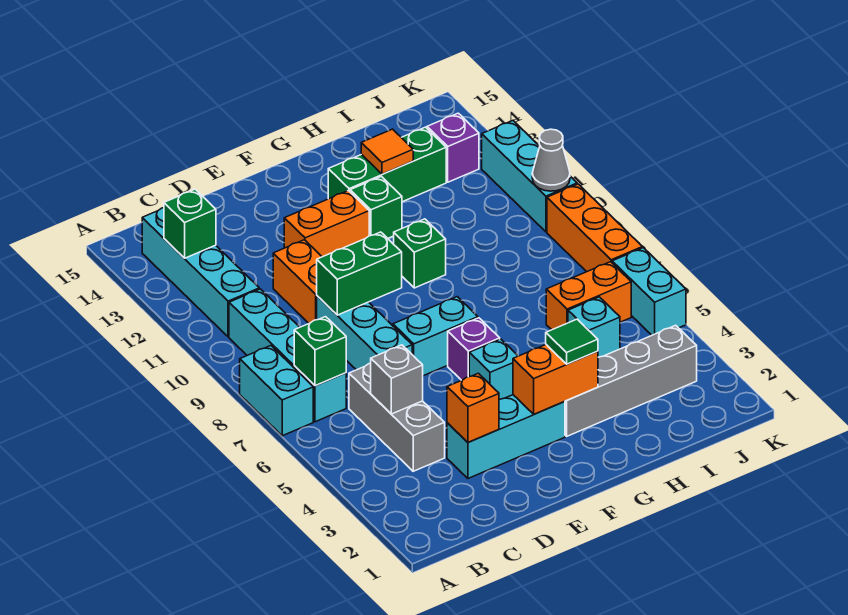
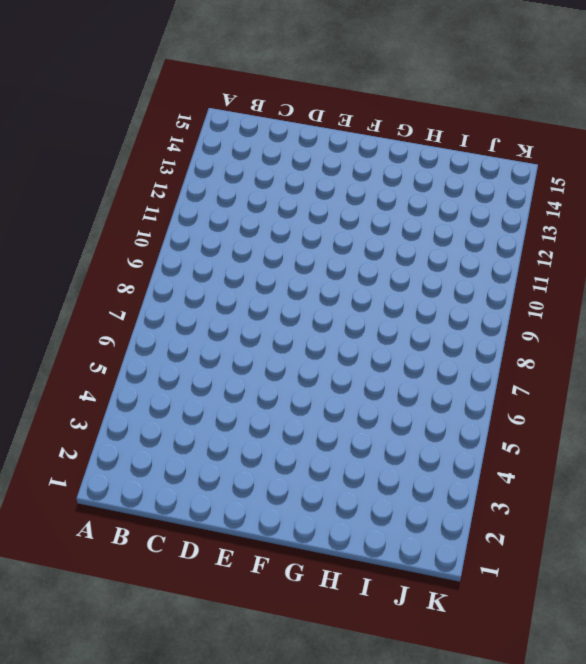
none -> cyan brick A7:A8 level 1
none -> cyan brick B7:B10 level 1
none -> cyan brick B11:B14 level 1
none -> grey brick C4:C6 level 1

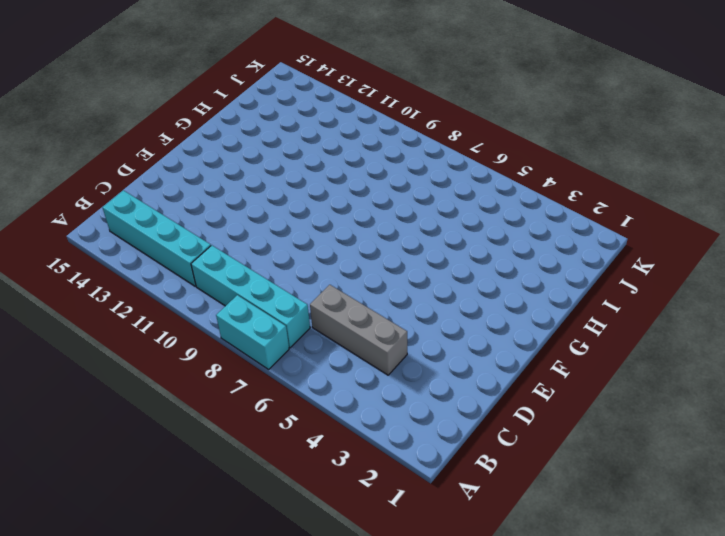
none -> cyan brick D3:F3 level 1
none -> cyan brick D7:D9 level 1
none -> orange brick D10:D11 level 1
none -> cyan brick E7:F7 level 1

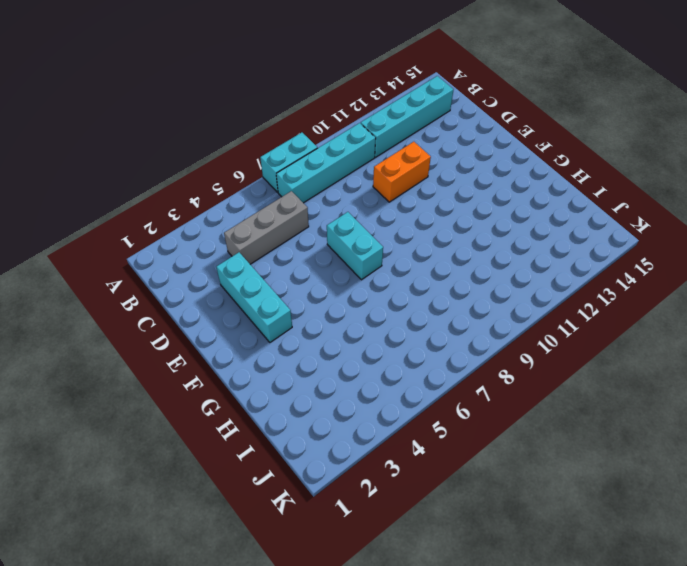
none -> cyan brick D7:D9 level 1
none -> orange brick E12:F12 level 1
none -> cyan brick F5 level 1
none -> purple brick F6 level 1

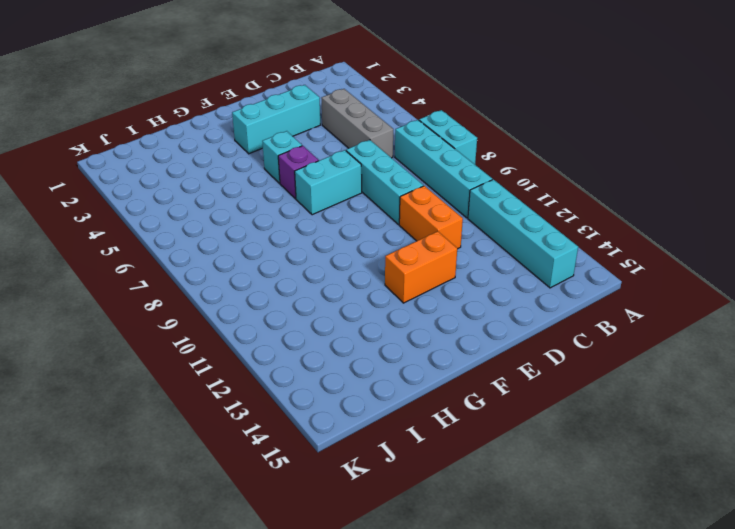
none -> grey brick G3:J3 level 1
none -> green brick G10 level 1
none -> green brick G12 level 1
none -> green brick G13:I13 level 1

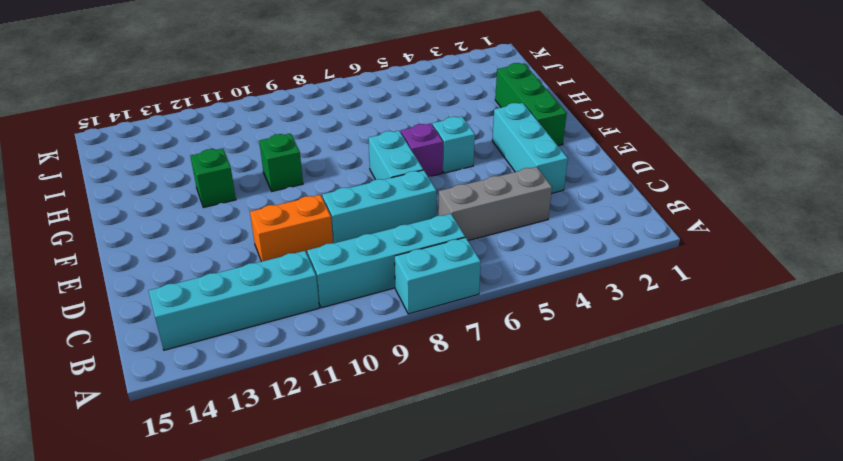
green brick F2:H2 level 1 -> green brick G13:I13 level 1
none -> orange brick E12:F12 level 1
none -> grey brick G3:J3 level 1
none -> cyan brick I5 level 1
none -> orange brick I6:J6 level 1

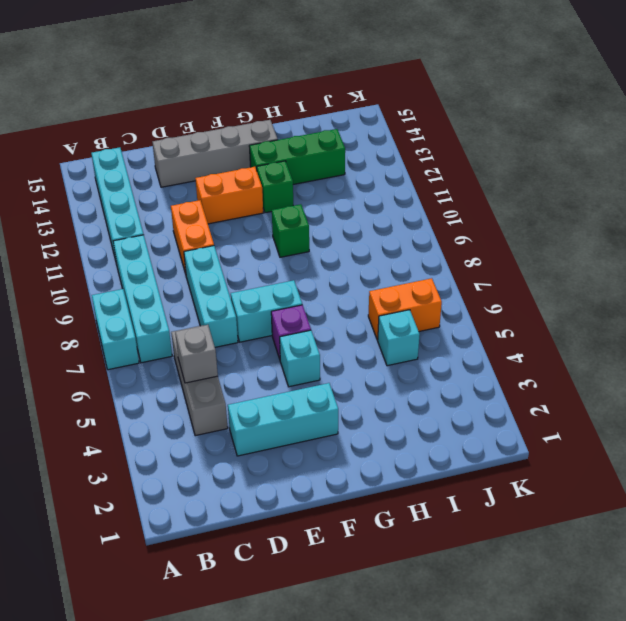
grey brick D14:G14 level 1 -> grey brick G3:J3 level 1
none -> purple brick J13 level 1
none -> cyan brick K5:K6 level 1
none -> orange brick K7:K9 level 1
none -> cyan brick K10:K12 level 1

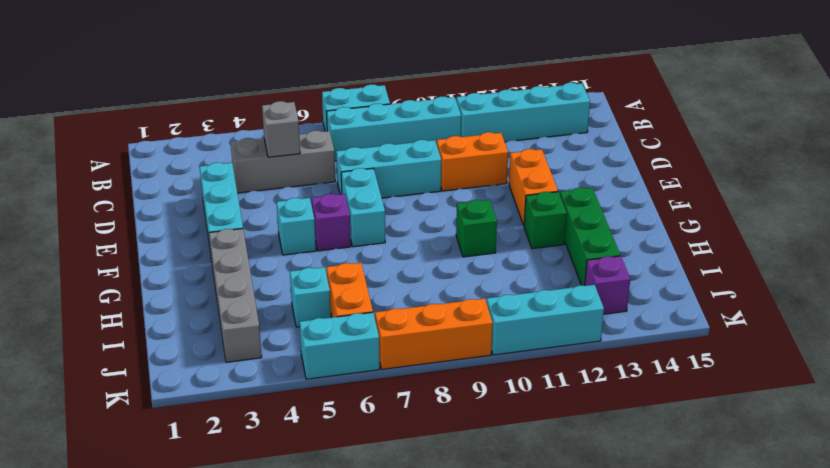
none -> green brick B7 level 2
none -> green brick B13 level 2
none -> orange brick D3 level 2
none -> green brick D9:E9 level 2

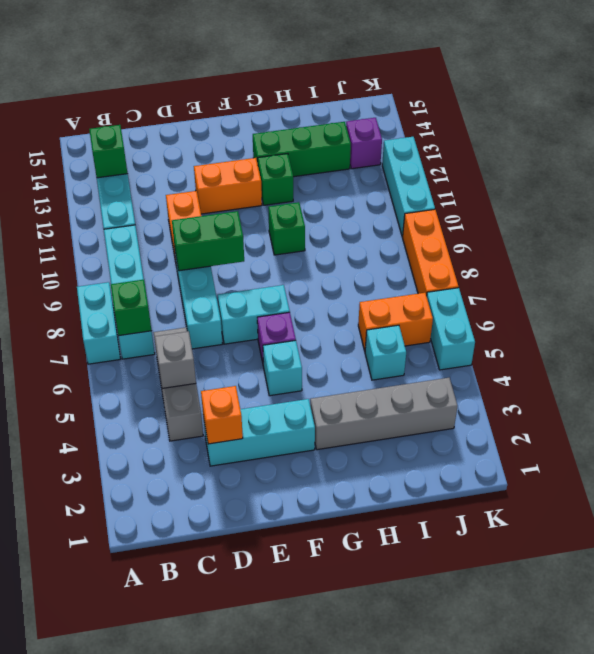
none -> orange brick F3:G3 level 2
none -> orange tile H13 level 2
none -> grey cone K10 level 2
none -> green tile G3 level 3

